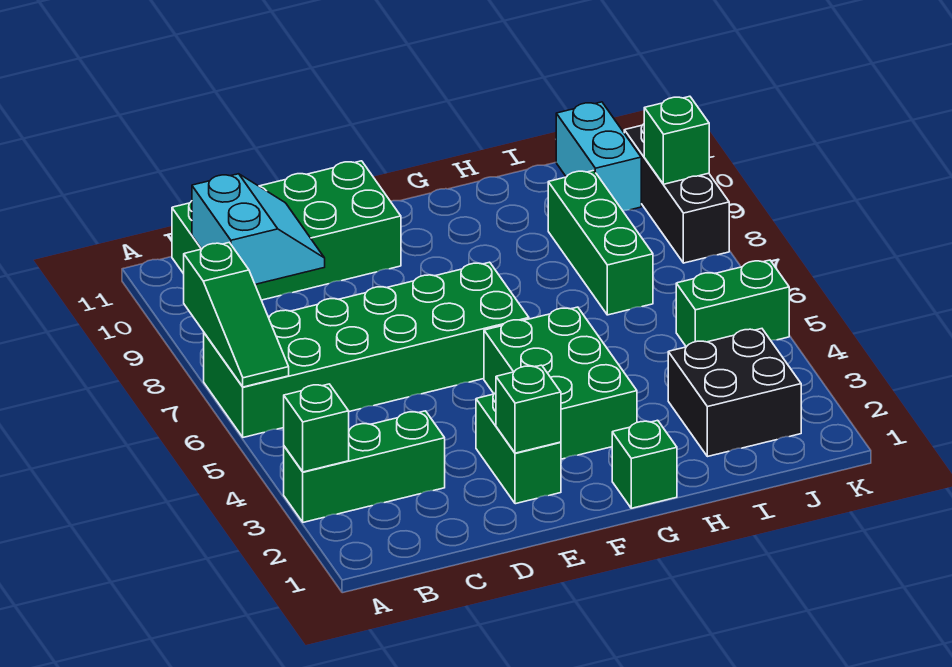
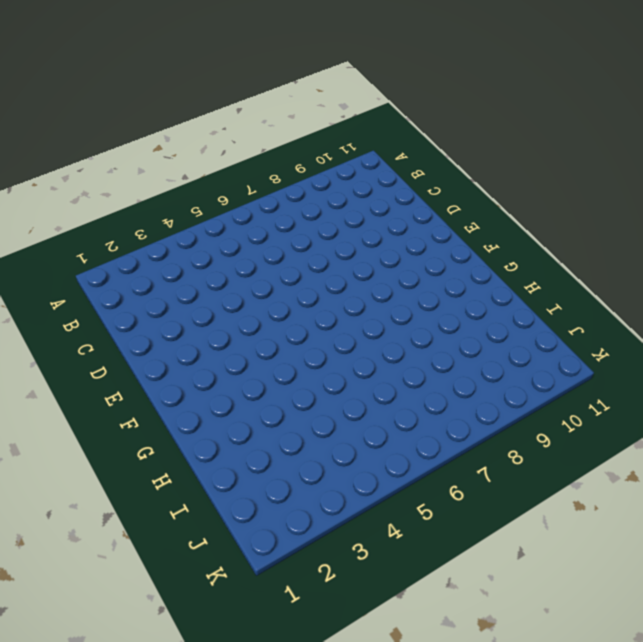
none -> green brick A3:C3 level 1
none -> green brick A6:F7 level 1
none -> green brick B10:E11 level 1

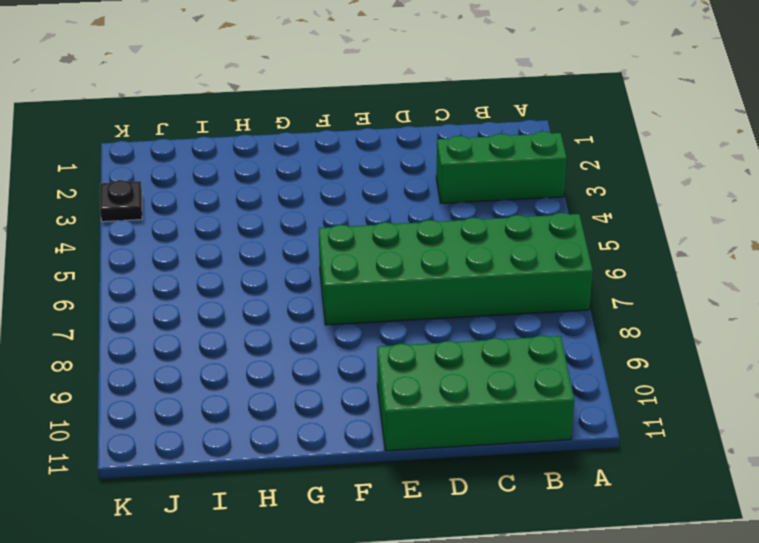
black plate K3 level 1 -> none
none -> green brick E2:E3 level 1
none -> green brick F3:G5 level 1
none -> green brick G1 level 1

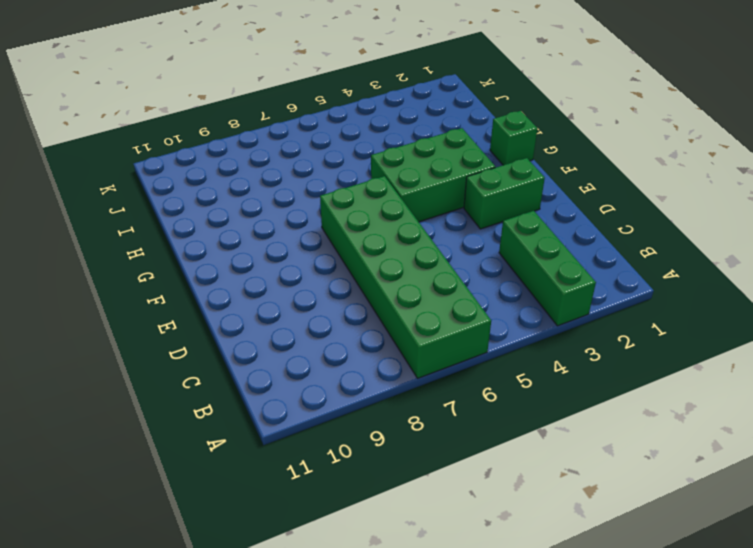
none -> green brick B10:E11 level 1
none -> black brick I2:J3 level 1
none -> green brick I7:I9 level 1

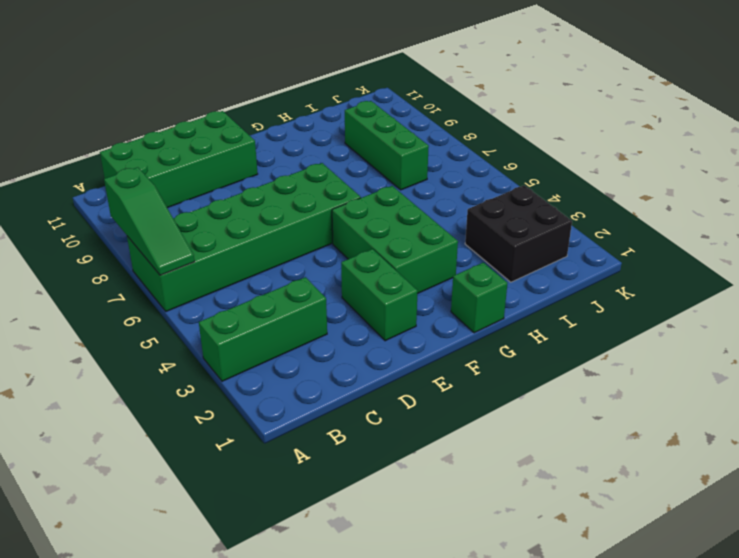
none -> green brick J5:K5 level 1
none -> cyan brick J10:J11 level 1
none -> black brick K8:K10 level 1

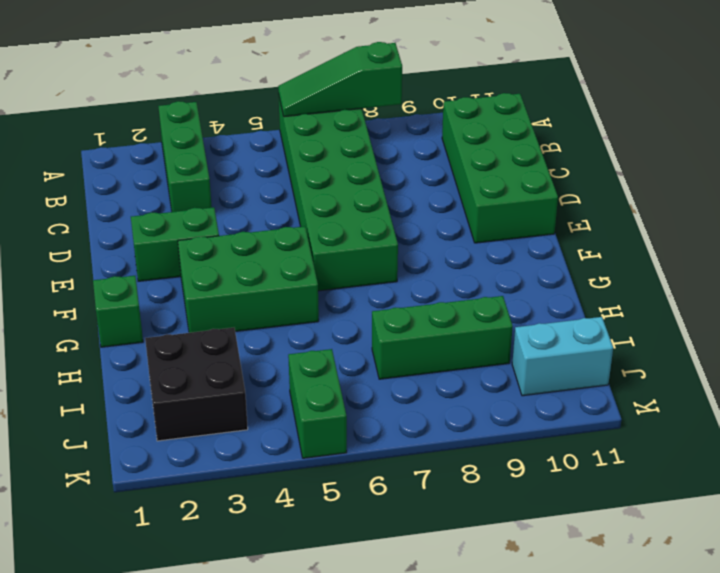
none -> black brick K8:K10 level 1
none -> green brick A3 level 2
none -> cyan slope B9:C10 level 2 top B

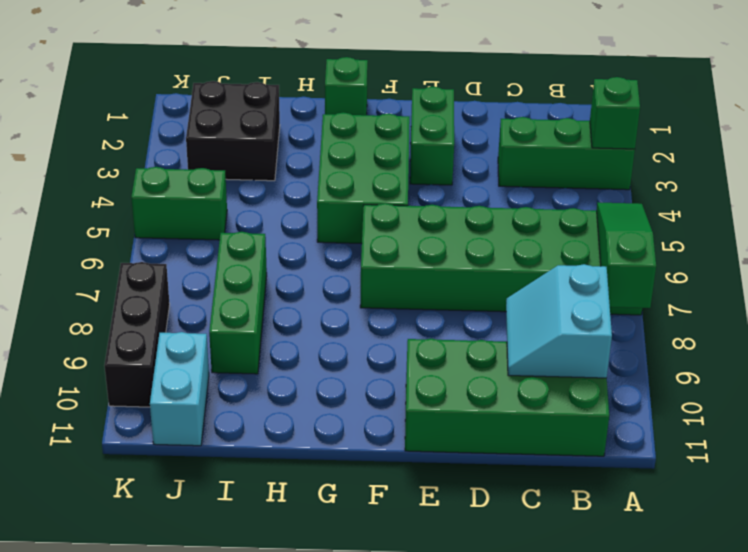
none -> green brick E2 level 2
none -> green brick K9 level 2

